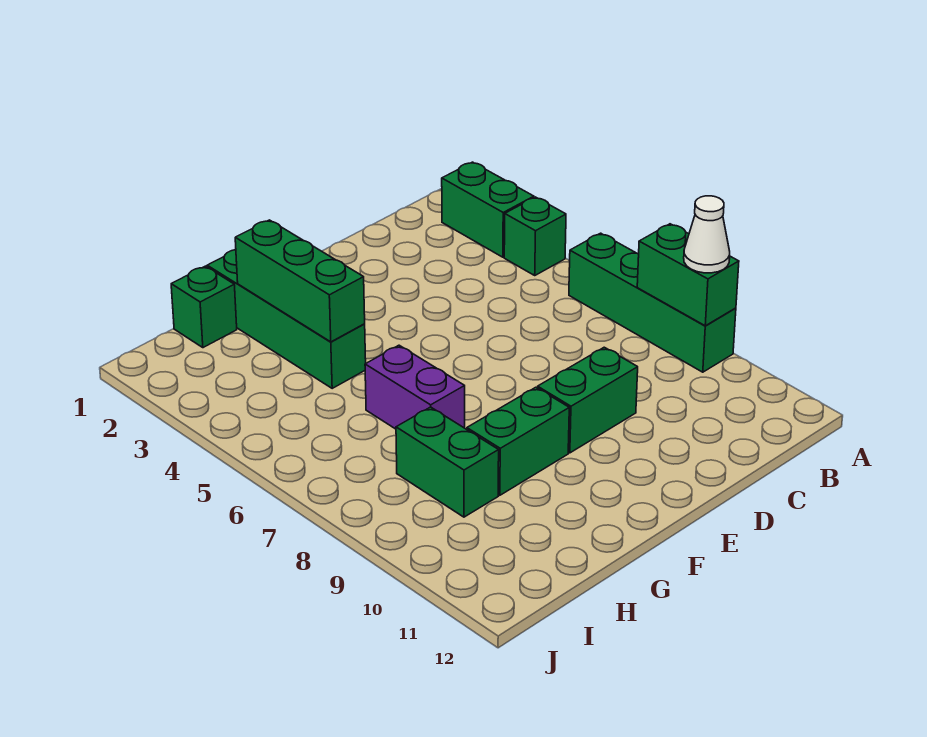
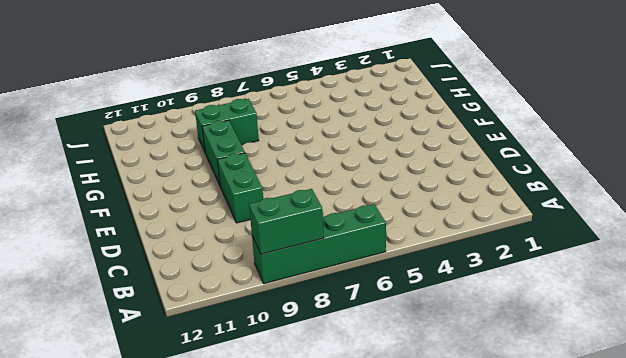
none -> green brick A2:A3 level 1
none -> green brick A4 level 1
none -> green brick G1:G4 level 1

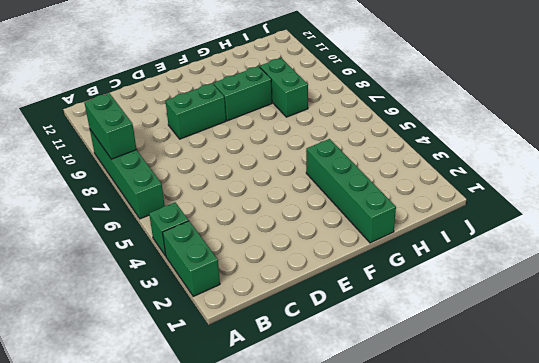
none -> purple brick G6:G7 level 1
none -> green brick H1 level 1
none -> green brick G2:G4 level 2

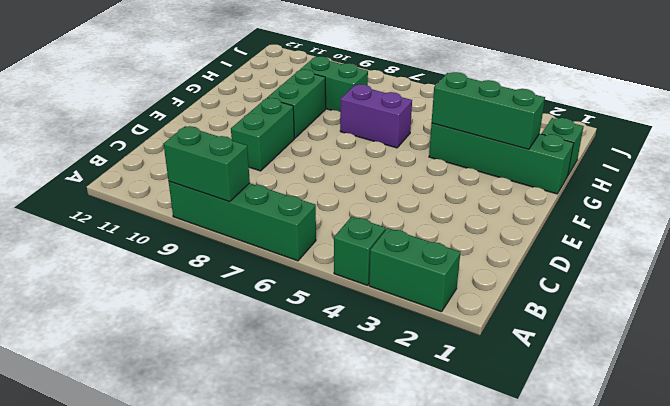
none -> white cone A9 level 3

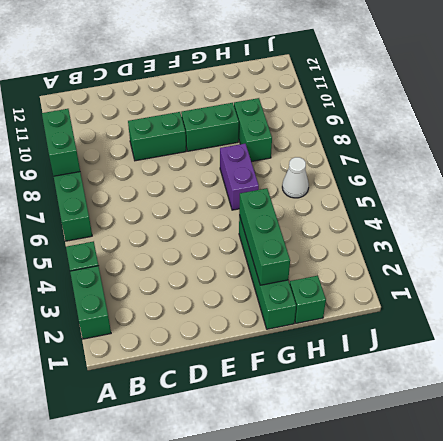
white cone I6 level 1 -> white cone A9 level 3

